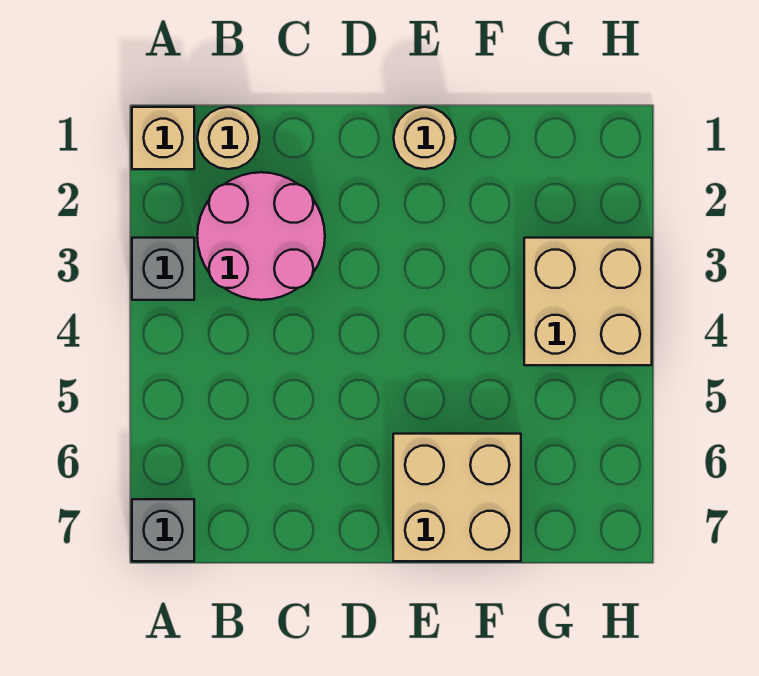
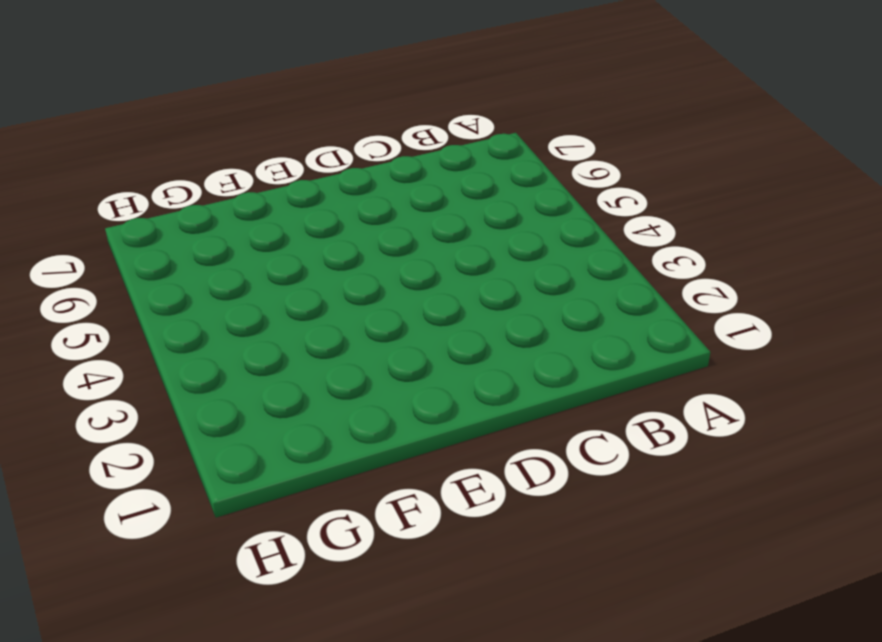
none -> tan brick A1 level 1
none -> grey brick A3 level 1

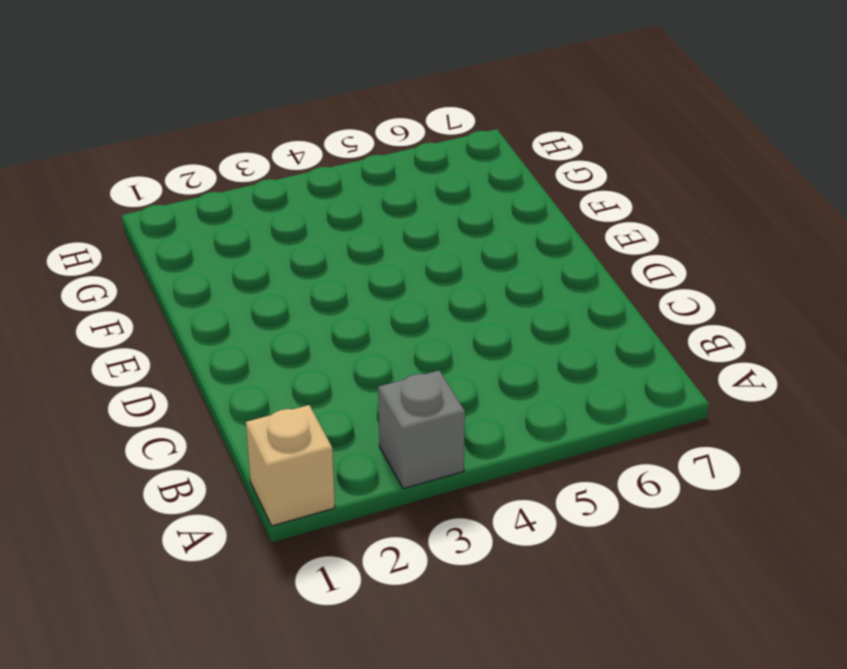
none -> grey brick A7 level 1
none -> tan round brick B1 level 1

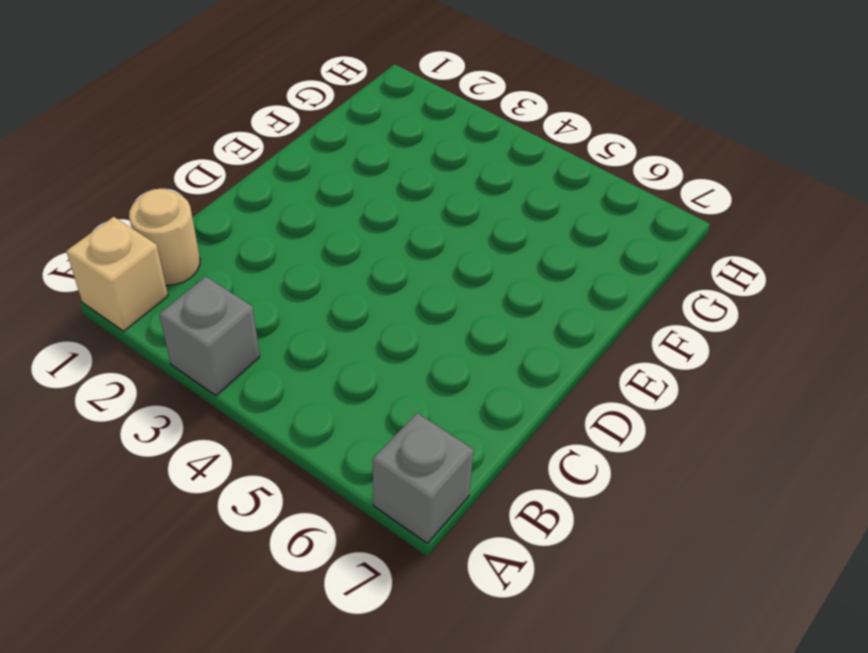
none -> pink round brick B2:C3 level 1
none -> tan round brick E1 level 1

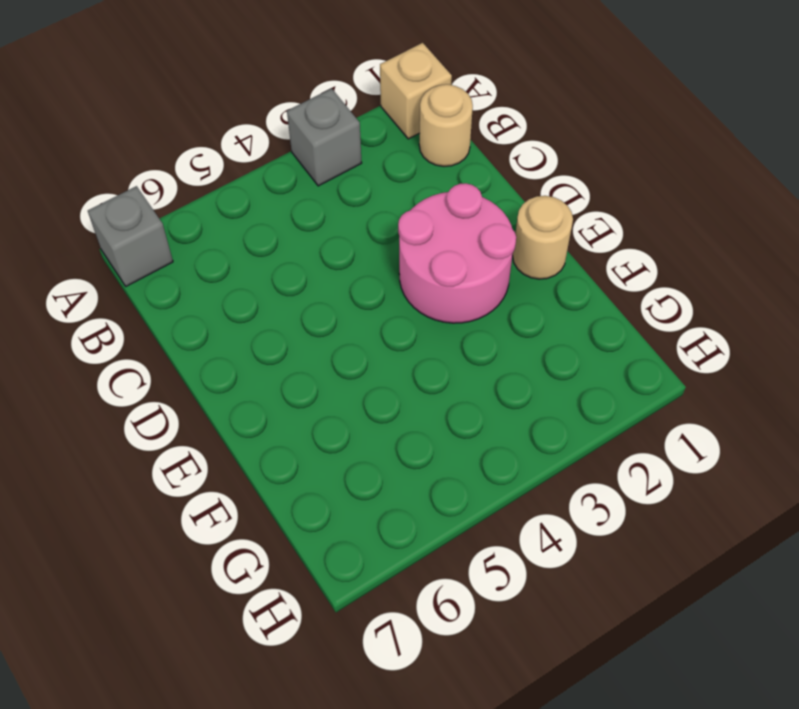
pink round brick D2:E3 level 1 -> pink round brick B2:C3 level 1
none -> tan brick E6:F7 level 1
none -> tan brick G3:H4 level 1

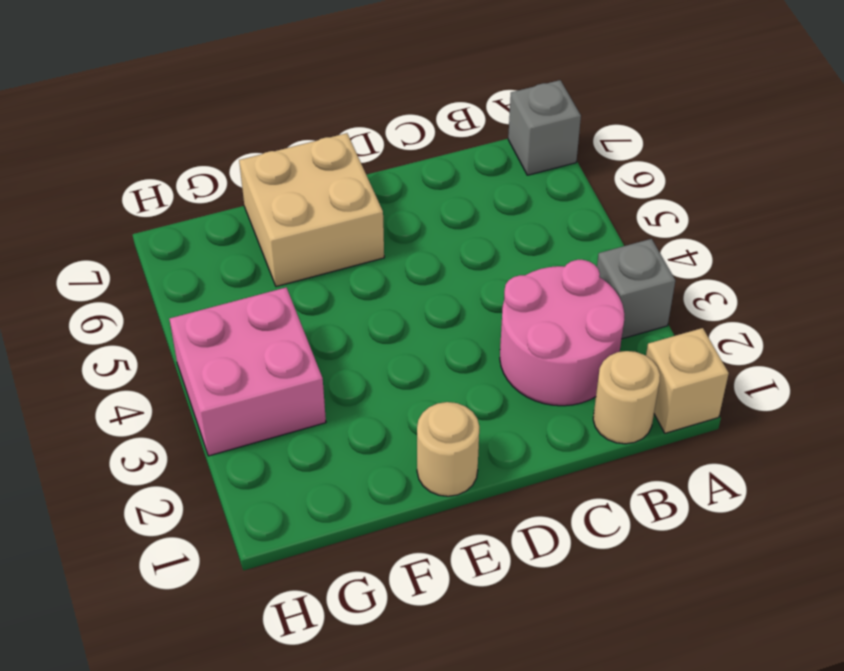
pink brick G3:H4 level 1 -> tan brick G3:H4 level 1

